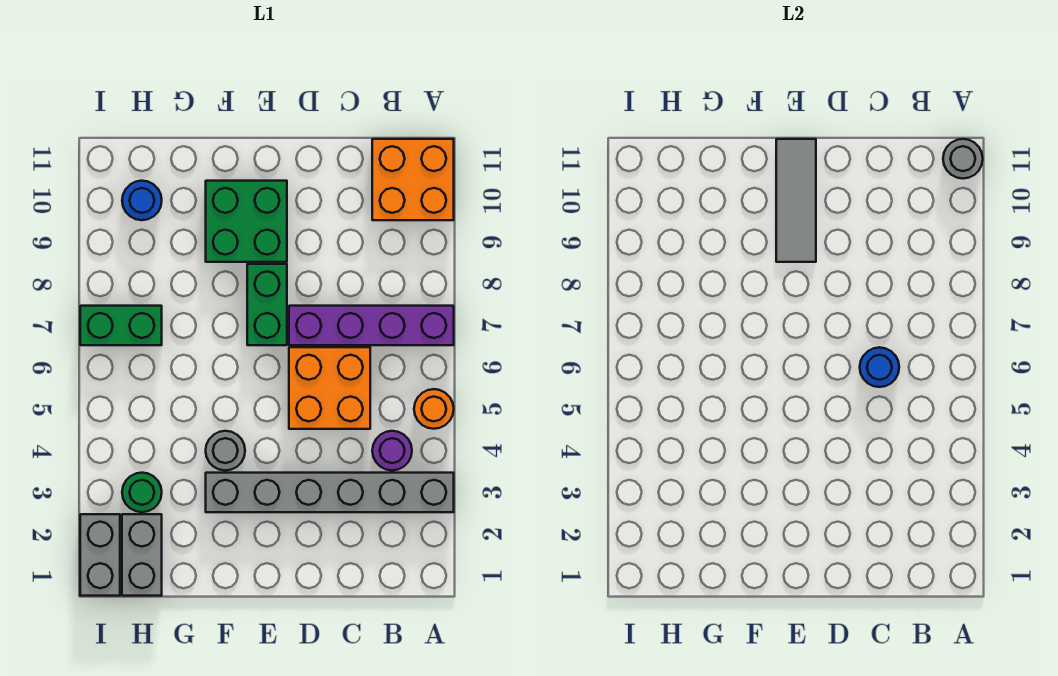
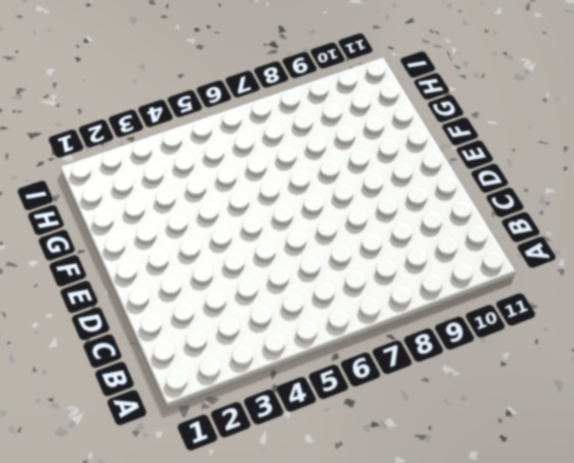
none -> grey brick A3:F3 level 1
none -> orange round brick A5 level 1
none -> purple brick A7:D7 level 1

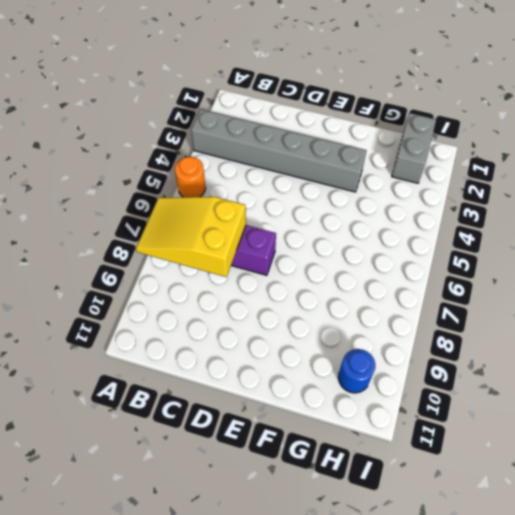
yellow slope A7:C8 level 2 top C -> none
none -> orange brick A10:B11 level 1
none -> purple round brick B4 level 1
none -> orange brick C5:D6 level 1

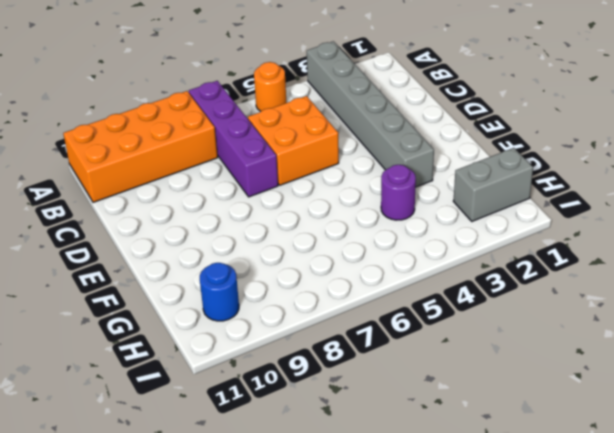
orange brick A8:B11 level 1 -> orange brick A10:B11 level 1
purple round brick G4 level 1 -> purple round brick B4 level 1
none -> green brick E7:E8 level 1
none -> green brick E9:F10 level 1
none -> grey round brick F4 level 1

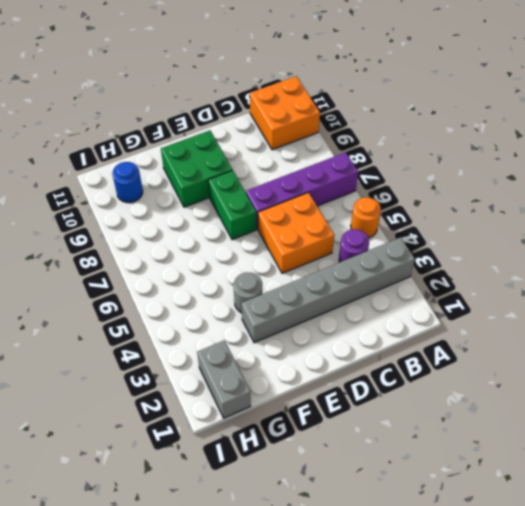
none -> green round brick H3 level 1
none -> green brick H7:I7 level 1
none -> grey brick I1:I2 level 1

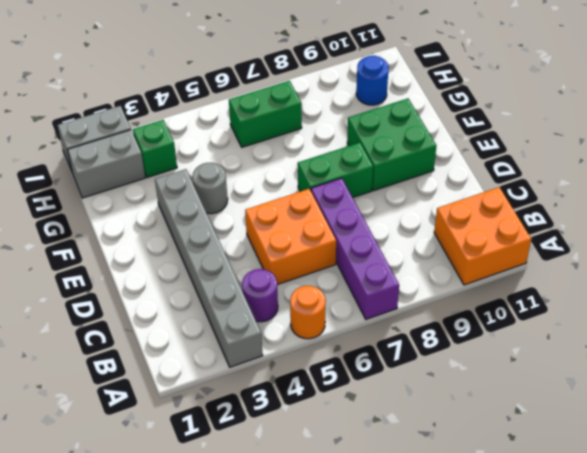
green brick H3 level 1 -> green round brick H3 level 1
green brick H6:H7 level 1 -> green brick H7:I7 level 1
none -> grey round brick A11 level 2
none -> blue round brick C6 level 2
none -> grey tile E9:E11 level 2

